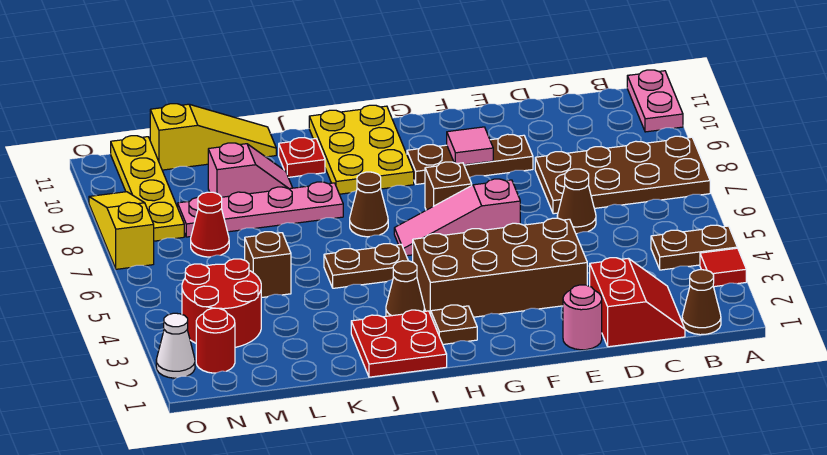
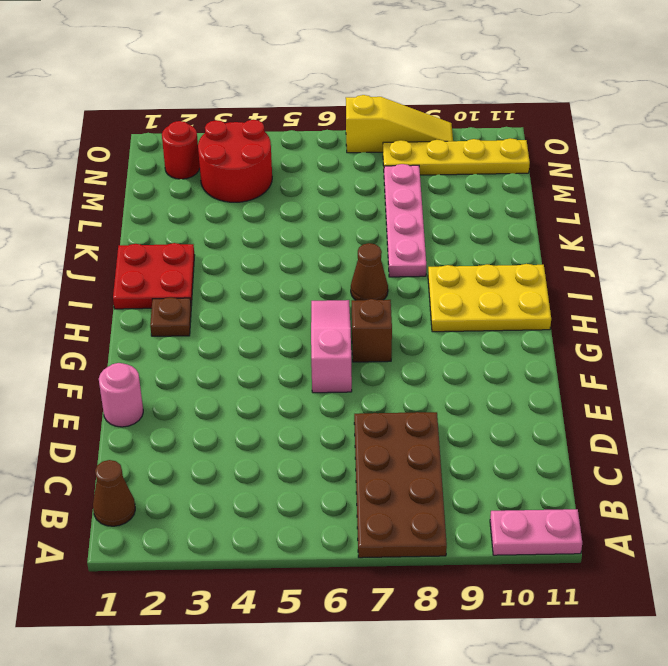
none -> red tile A3 level 1
none -> brown plate A4:B4 level 1
none -> red slope C1:D2 level 1 top D
none -> brown cone D6 level 1

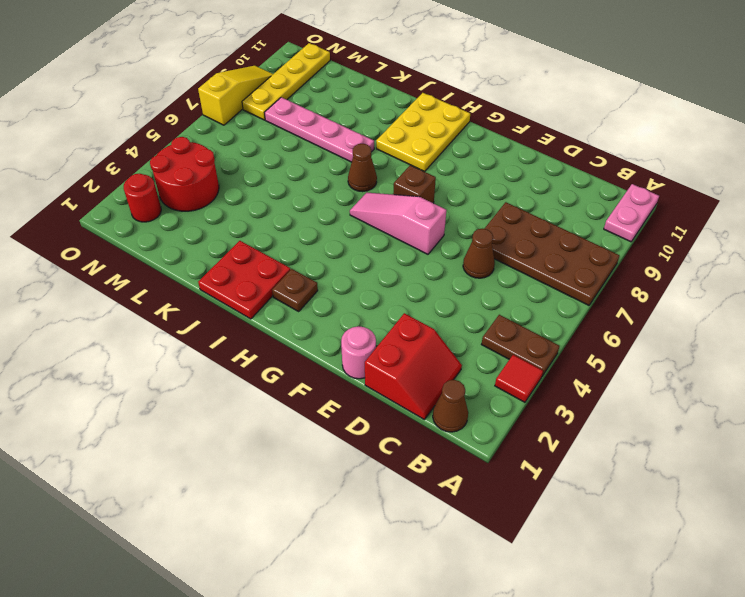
none -> brown brick E3:H4 level 1
none -> brown plate E9:G9 level 1
none -> brown cone I3 level 1
none -> brown plate I5:J5 level 1

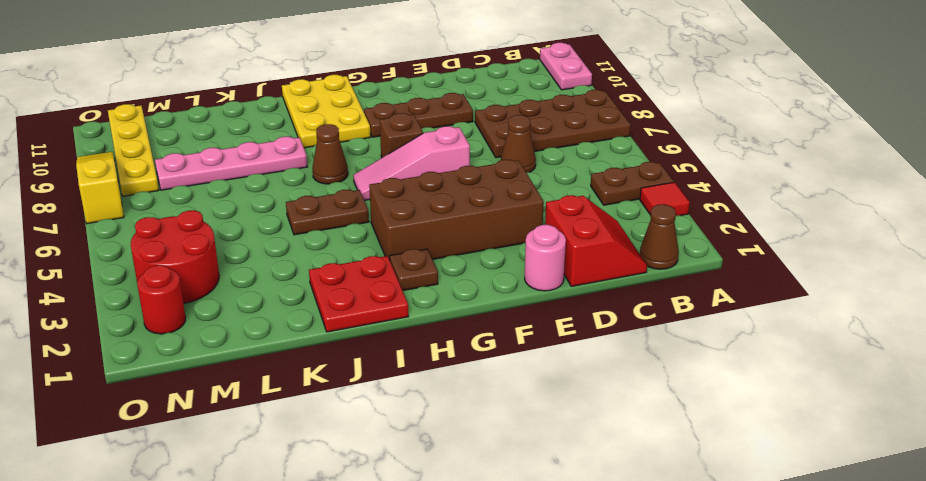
none -> brown cone I3 level 1
none -> red plate J10 level 1
none -> pink slope K9:L9 level 1 top L
none -> yellow slope K11:M11 level 1 top M

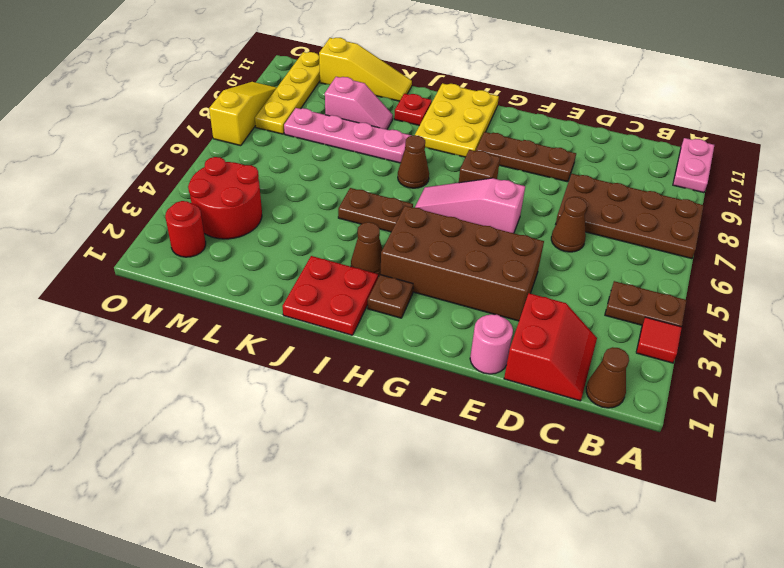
none -> brown brick L5 level 1
none -> red cone M7 level 1
none -> white cone O2 level 1
none -> pink tile F9 level 2

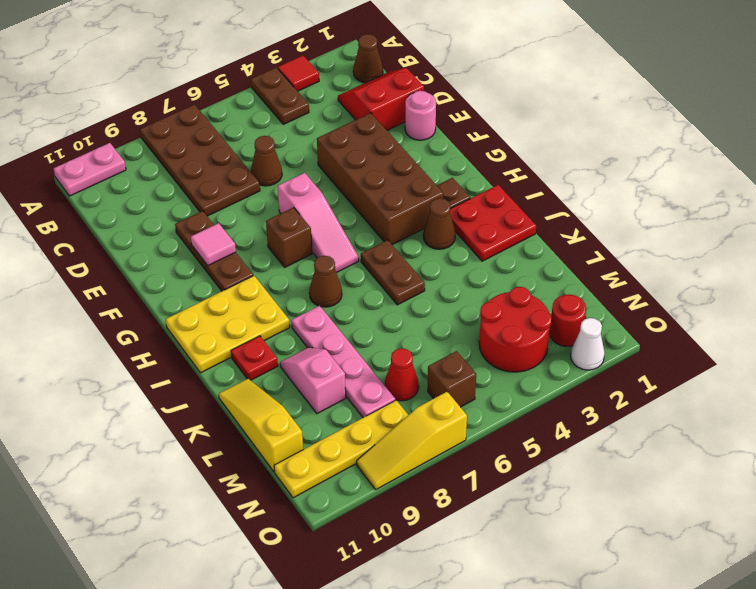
brown brick N6 level 1 -> brown brick L5 level 1

